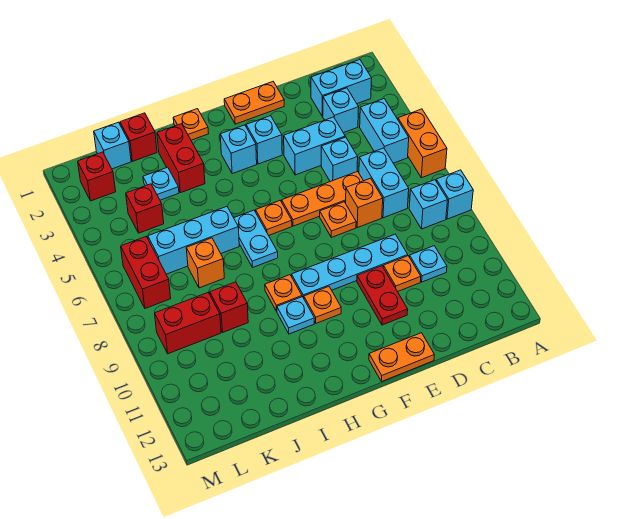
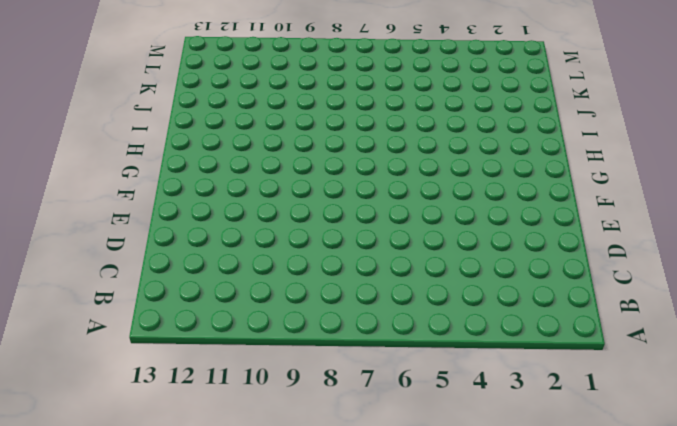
none -> orange brick A5:A6 level 1
none -> cyan brick A8 level 1
none -> cyan brick B2:C2 level 1
none -> cyan brick B4:B5 level 1

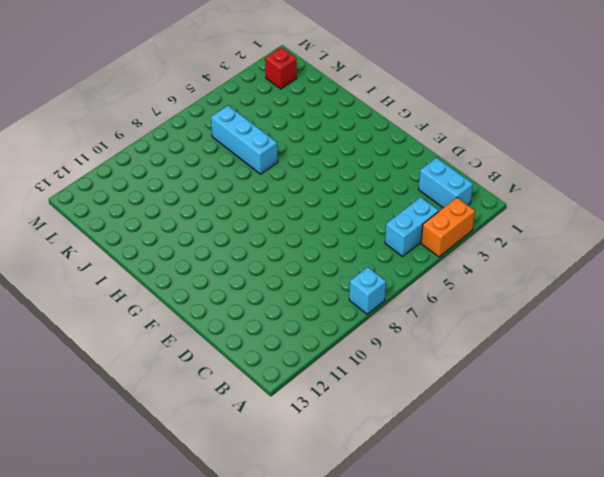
orange brick A3:A4 level 1 -> orange brick A5:A6 level 1
none -> cyan brick B8 level 1
none -> cyan brick C3 level 1
none -> cyan brick C6:C7 level 1
none -> cyan plate C10 level 1

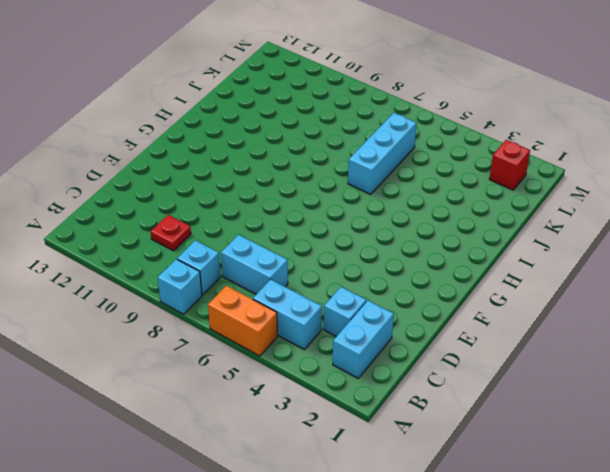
red plate C10 level 1 -> cyan plate C10 level 1
none -> cyan brick D4:E4 level 1
none -> cyan brick D5 level 1
none -> orange plate D6:F6 level 1
none -> orange brick D7 level 1

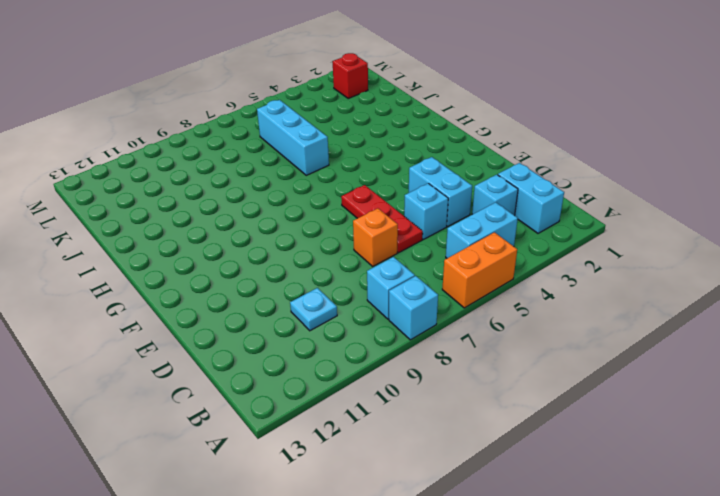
red plate D6:F6 level 1 -> orange plate D6:F6 level 1
none -> cyan brick C6:C7 level 1
none -> cyan plate D9:G9 level 1
none -> orange plate D10 level 1
none -> orange plate E1:F1 level 1

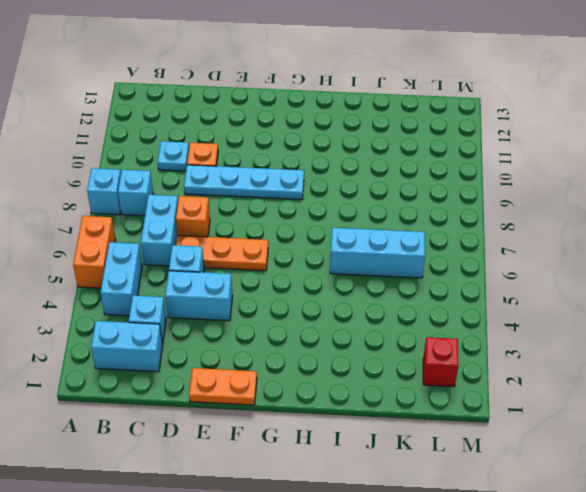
none -> orange plate E7 level 1
none -> red plate E10:E11 level 1
none -> orange plate E13:F13 level 1
none -> cyan brick F3 level 1

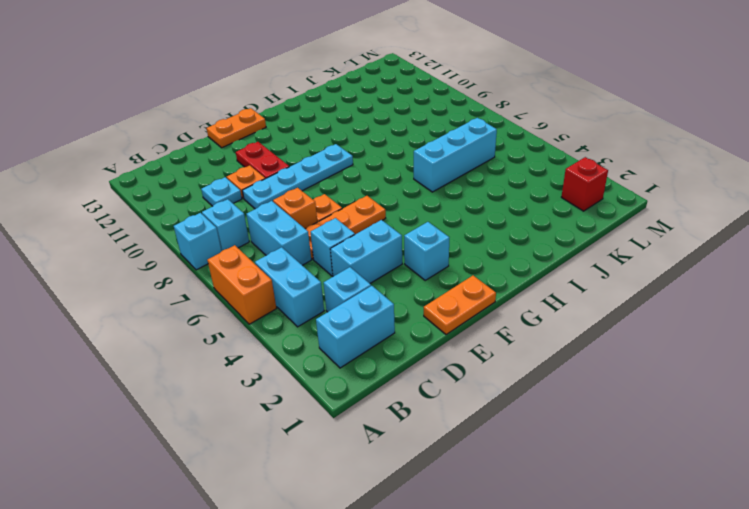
none -> cyan brick G3 level 1
none -> orange plate G6 level 1
none -> orange plate G10 level 1
none -> orange plate H1 level 1

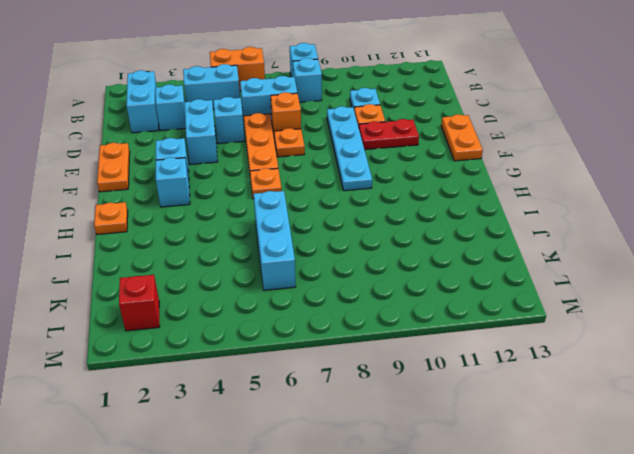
none -> orange plate G10 level 1
none -> cyan plate H6:H7 level 1
none -> orange plate H9 level 1
none -> cyan plate H10 level 1

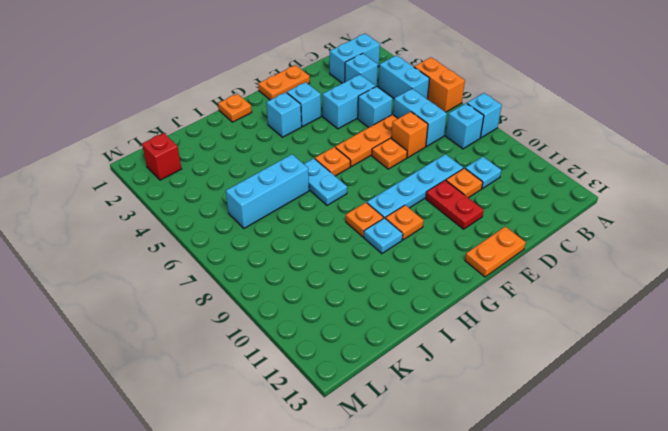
none -> red brick I2:I3 level 1
none -> red brick J1 level 1
none -> cyan plate J3 level 1
none -> orange brick J7 level 1

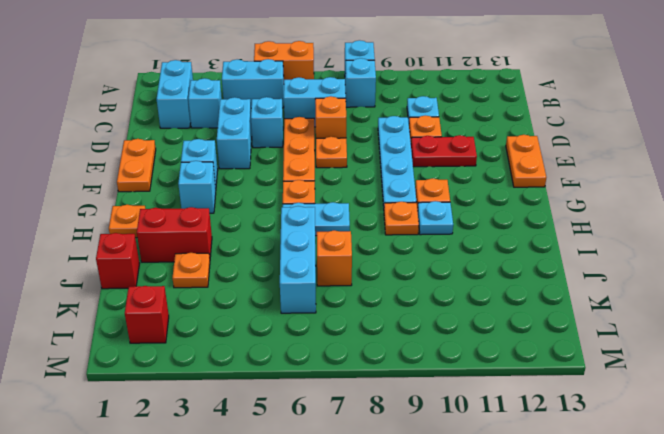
orange plate J3 level 1 -> cyan plate J3 level 1
none -> red brick J9 level 1
none -> cyan brick K1 level 1
none -> red brick K4 level 1
none -> red brick K9:L9 level 1

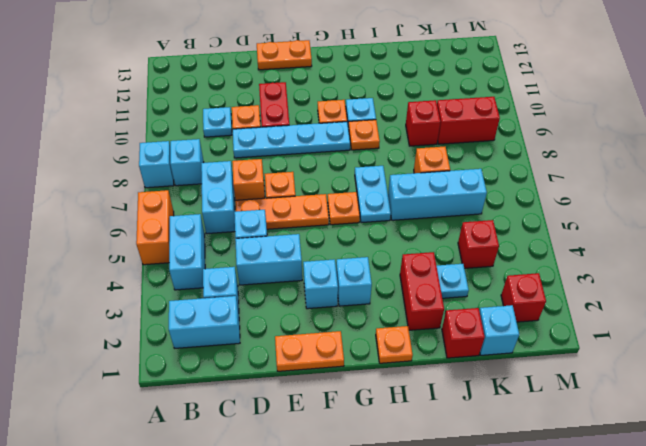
none -> red brick L6:L7 level 1

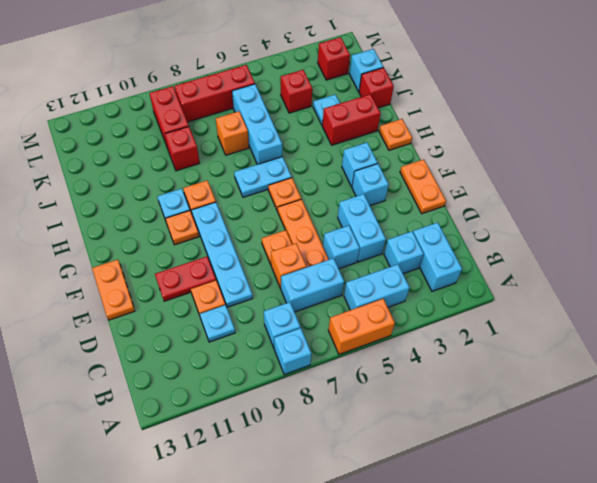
red brick L6:L8 level 1 -> red brick L6:L7 level 1

